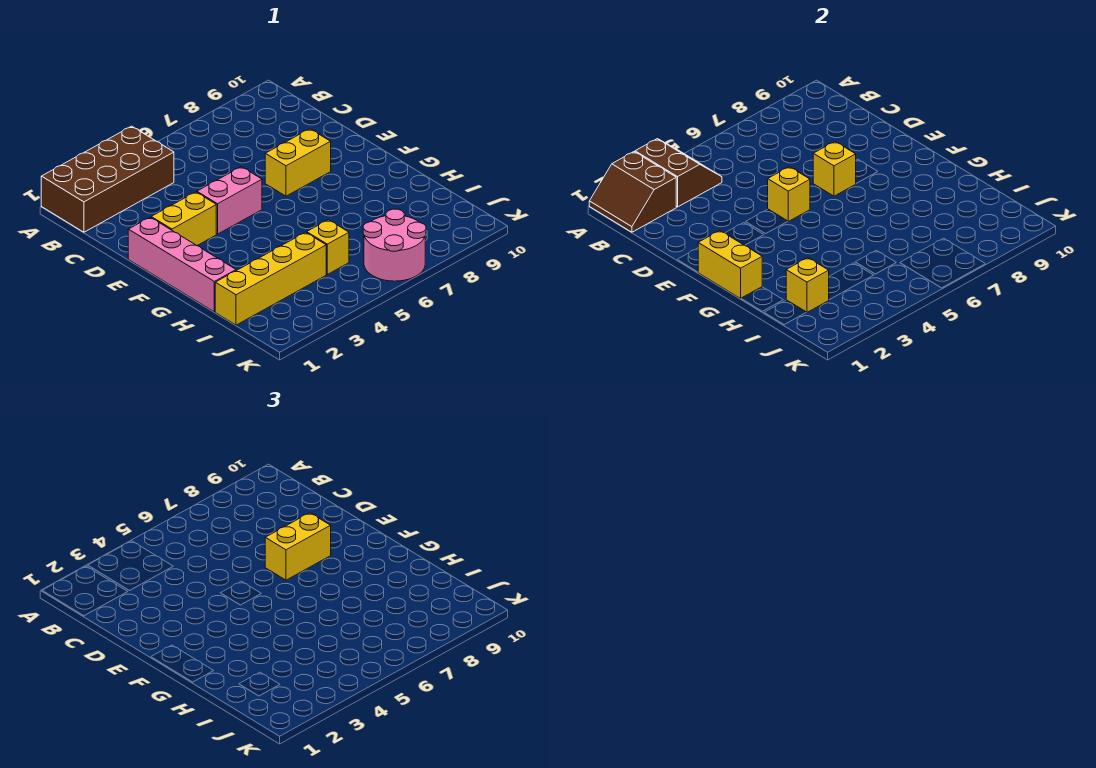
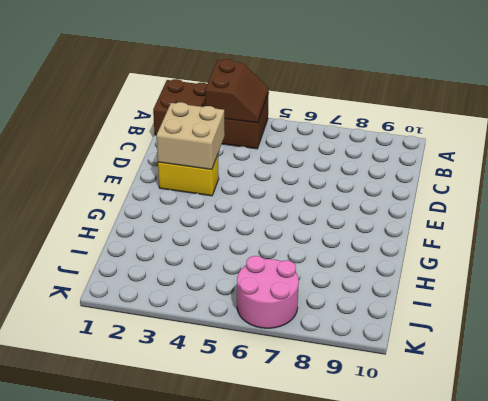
tan brick D2:E3 level 2 -> none
none -> pink brick E1:H1 level 1
none -> pink brick E4:E5 level 1
none -> yellow brick E7:E8 level 1

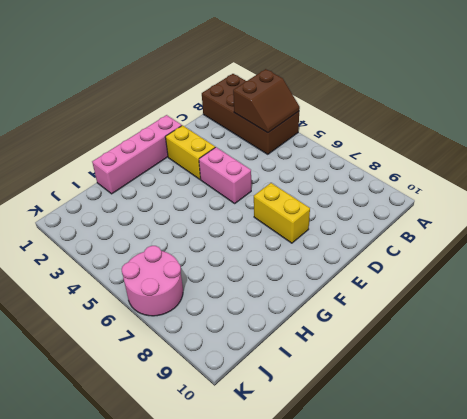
none -> yellow brick I1:I4 level 1
none -> yellow brick I5 level 1
none -> brown slope A1:B2 level 2 top 2

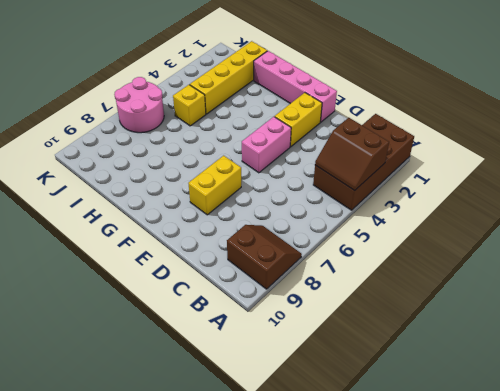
brown slope A8:B9 level 1 top 9 -> brown slope A1:B2 level 2 top 2
none -> yellow brick E5 level 2
none -> yellow brick E7 level 2
none -> yellow brick F1:G1 level 2

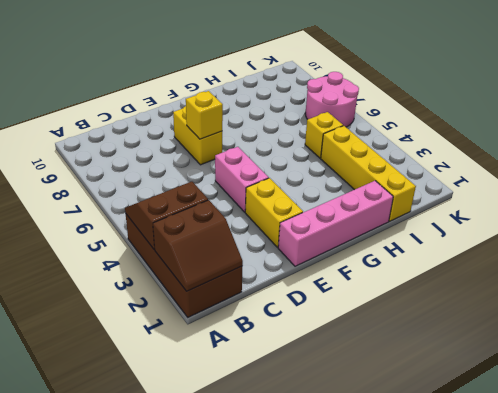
none -> yellow brick E5 level 2
none -> yellow brick F1:G1 level 2
none -> yellow brick I2 level 2

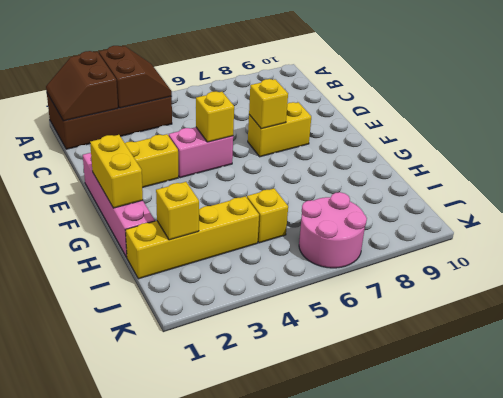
none -> yellow brick E7:E8 level 3

